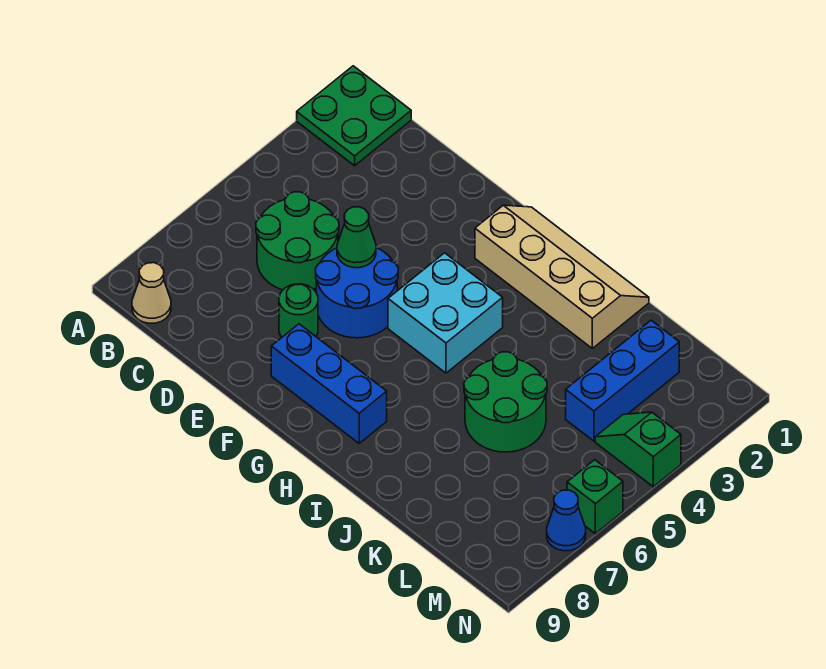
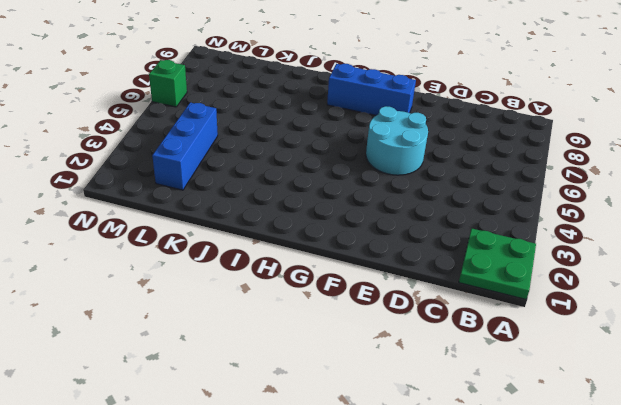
cyan round brick E5:F6 level 1 -> blue round brick E5:F6 level 1
none -> tan cone B9 level 1
none -> green round brick C5:D6 level 1
none -> green round brick E7 level 1

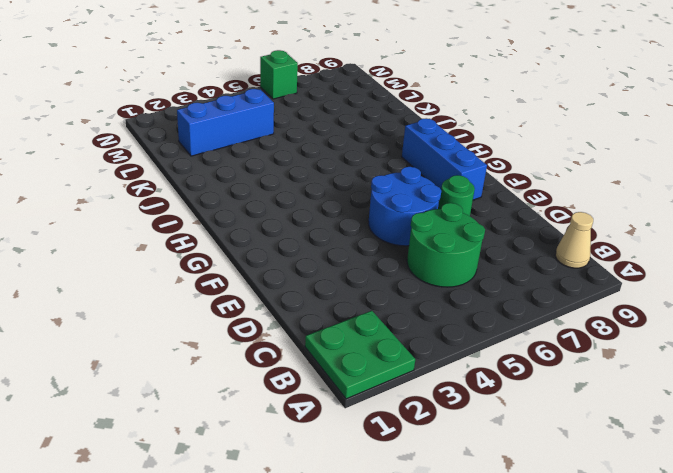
none -> tan slope G1:J2 level 1 top 2
none -> cyan brick G4:H5 level 1
none -> green round brick J5:K6 level 1

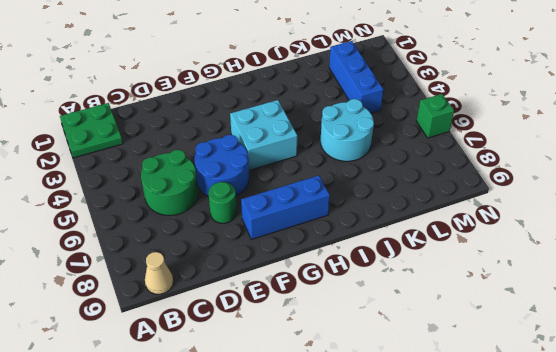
cyan round brick J5:K6 level 1 -> green round brick J5:K6 level 1
none -> tan slope G1:J2 level 1 top 2
none -> green slope M4:N4 level 1 top N
none -> blue cone N7 level 1

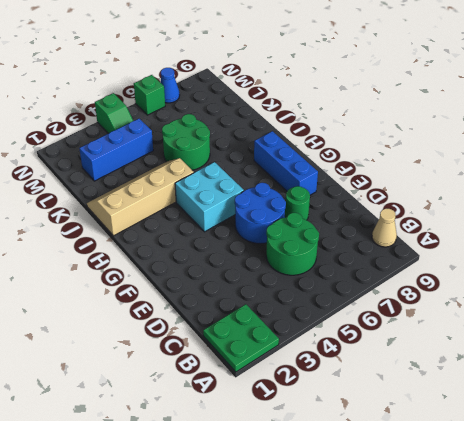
tan slope I1:J4 level 1 top I -> tan slope G1:J2 level 1 top 2
none -> green cone E5 level 2

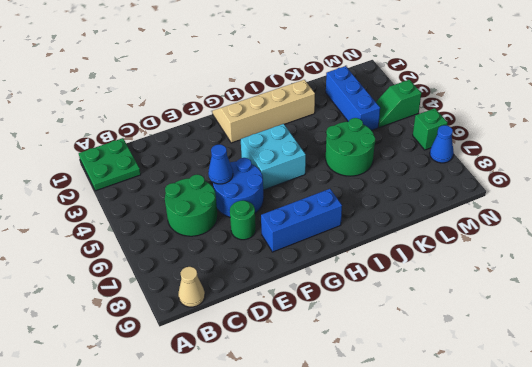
blue cone E5 level 2 -> green cone E5 level 2

